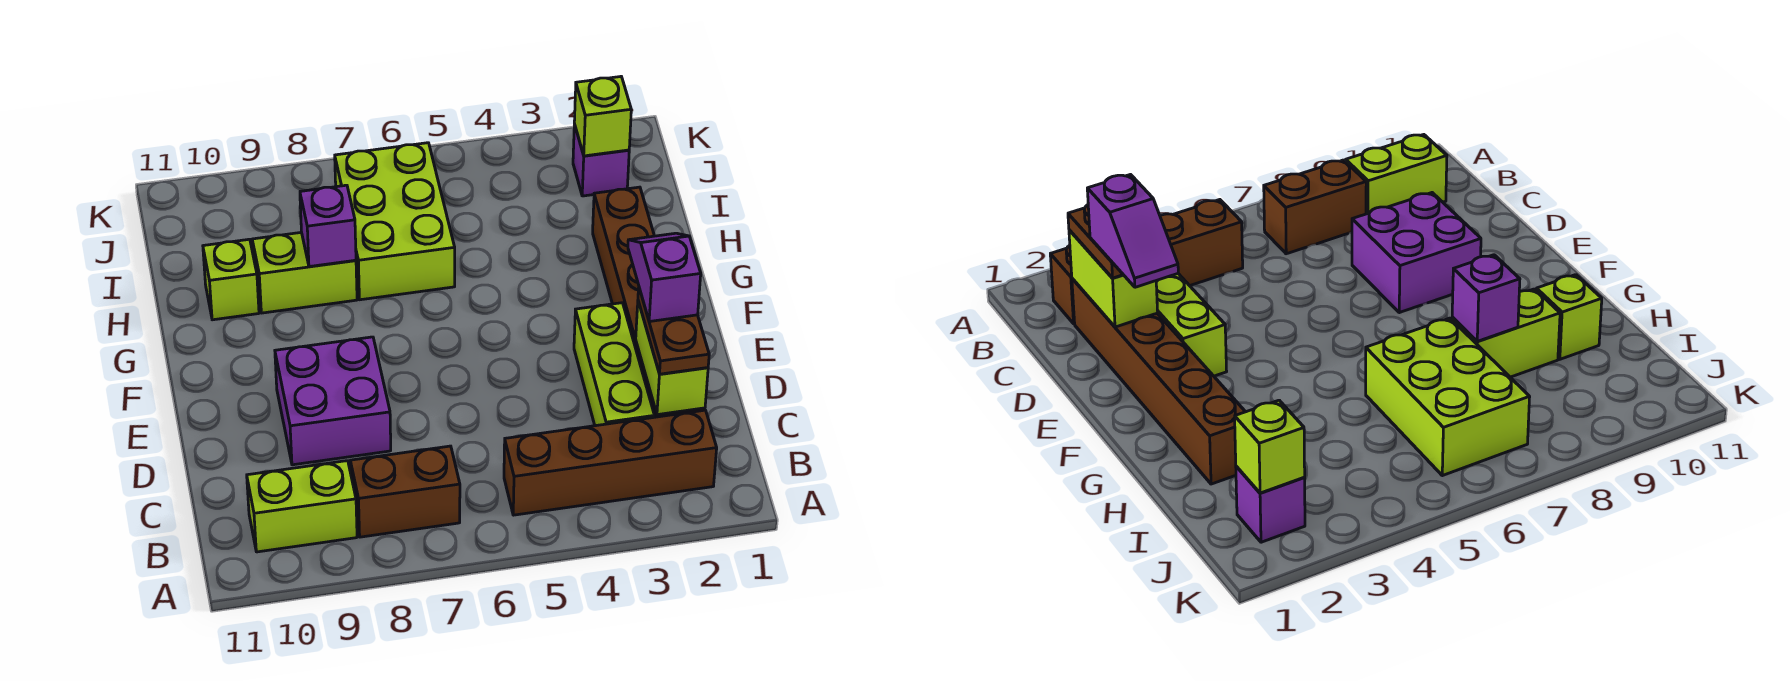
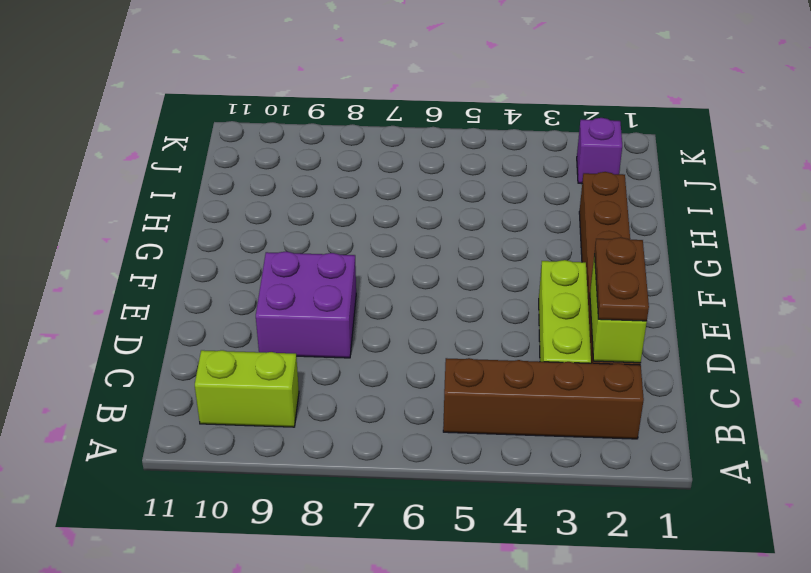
none -> brown brick B7:B8 level 1
none -> lime brick H6:J7 level 1
none -> lime brick H8:H9 level 1

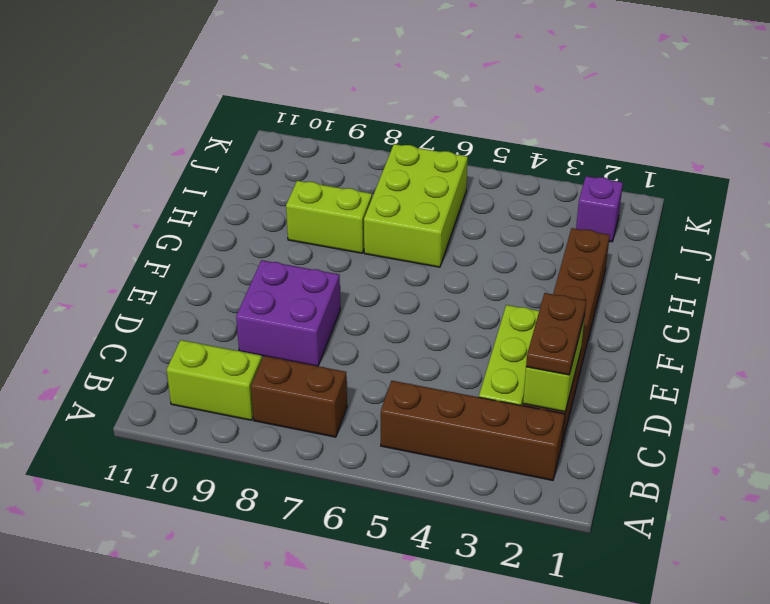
none -> lime brick H10 level 1
none -> purple brick H8 level 2
none -> lime brick J2 level 2

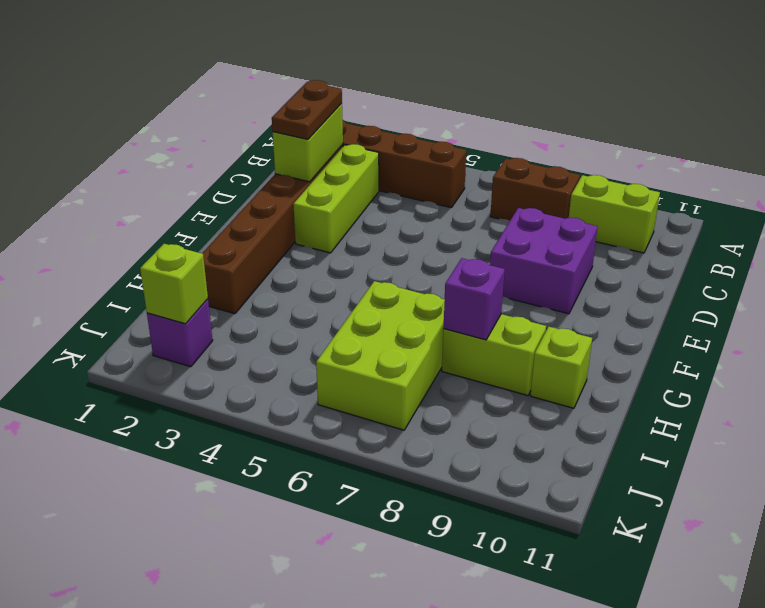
none -> purple slope D2:E2 level 4 top D

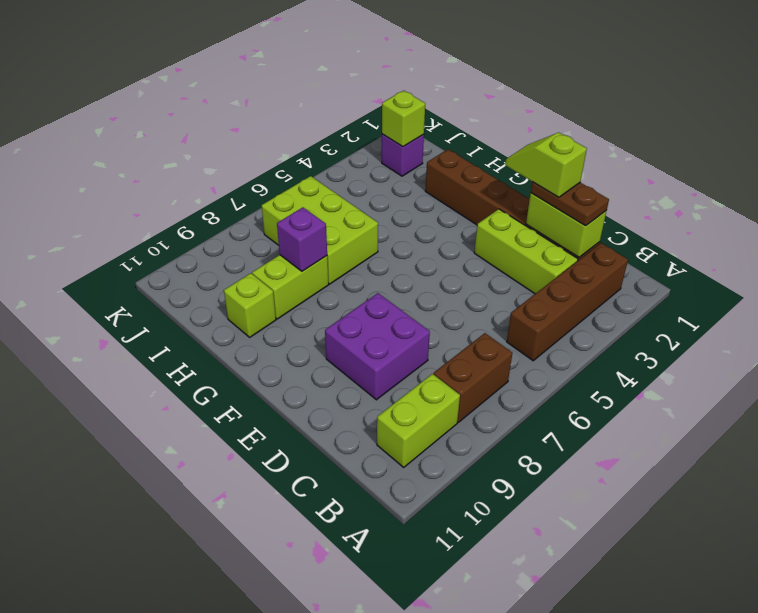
lime slope D2:E2 level 4 top D -> purple slope D2:E2 level 4 top D

